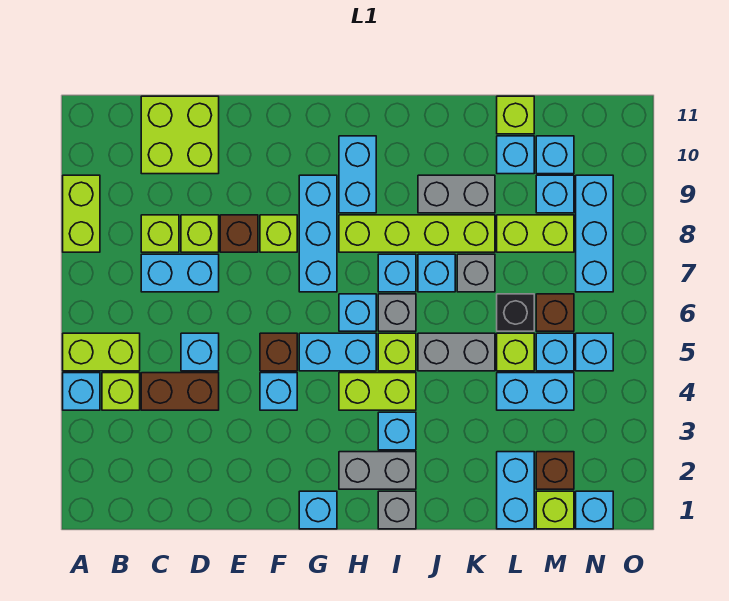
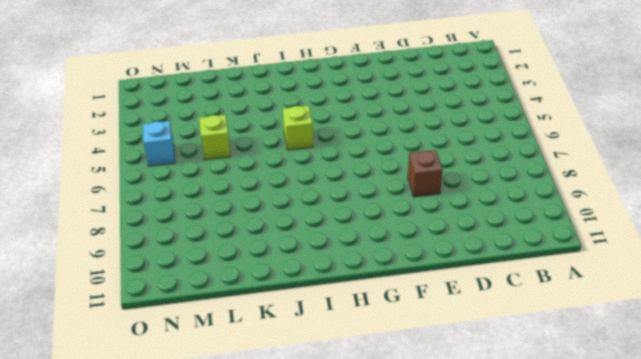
none -> cyan brick A4 level 1
none -> lime brick A5:B5 level 1
none -> lime brick A8:A9 level 1
none -> lime brick B4 level 1

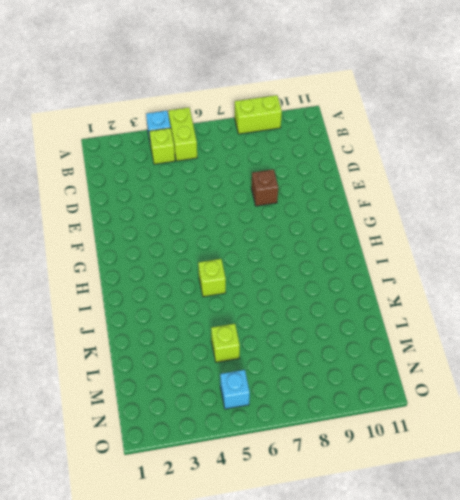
none -> brown brick C4:D4 level 1
none -> cyan brick C7:D7 level 1
none -> lime brick C8 level 1
none -> lime brick C10:D11 level 1

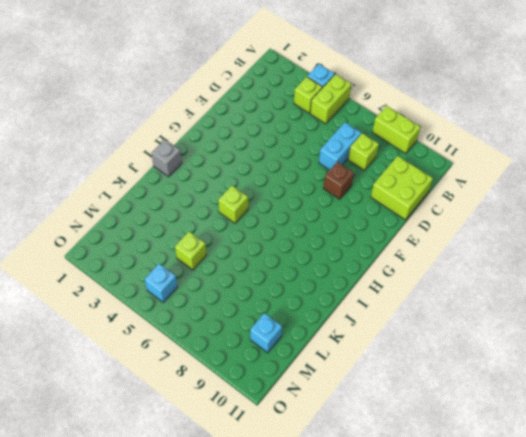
none -> brown brick C4:D4 level 1
none -> cyan brick D5 level 1
none -> lime brick D8 level 1
none -> cyan brick F4 level 1

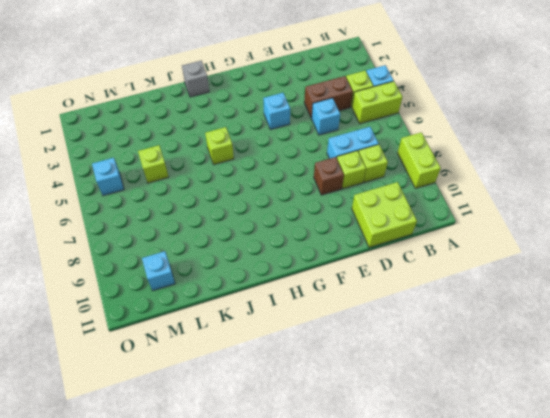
none -> brown brick F5 level 1
none -> lime brick F8 level 1
none -> cyan brick G1 level 1
none -> cyan brick G5:H5 level 1

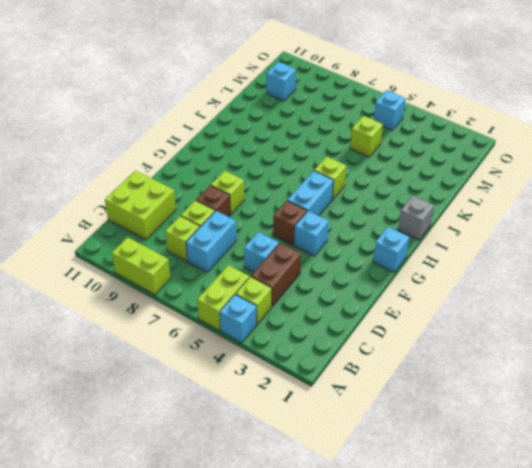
none -> cyan brick G7:G9 level 1
none -> grey brick H2:I2 level 1
none -> lime brick H4:I4 level 1
none -> cyan brick H6 level 1

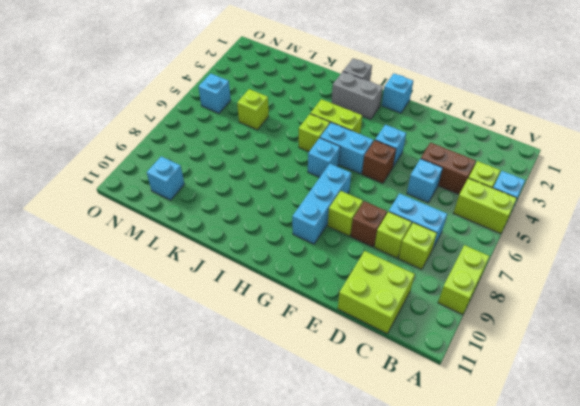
none -> lime brick H8:K8 level 1
none -> cyan brick H9:H10 level 1
none -> cyan brick I3 level 1
none -> grey brick I6 level 1

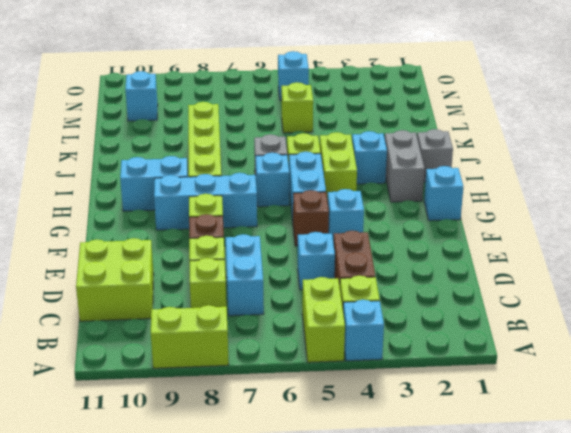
none -> cyan brick I7 level 1
none -> grey brick J5:K5 level 1
none -> cyan brick J7 level 1
none -> grey brick J9:K9 level 1

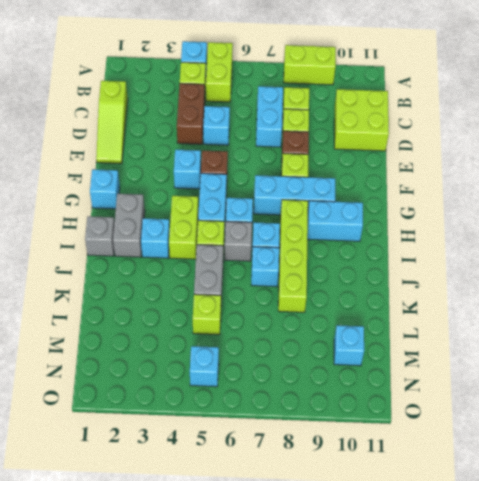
lime slope C1:E1 level 1 top C -> none
none -> grey brick J9:K9 level 1
none -> grey brick K7 level 1
none -> cyan brick L1:L2 level 1
none -> cyan brick L4:M4 level 1

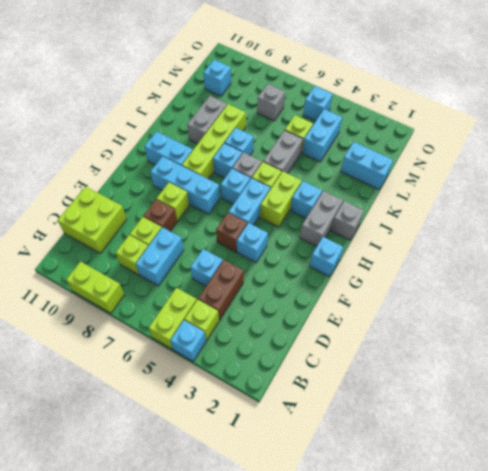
grey brick M7 level 1 -> grey brick K7 level 1
none -> black brick L6 level 1
none -> lime brick L8:M8 level 1
none -> cyan brick L10 level 1
none -> lime brick L11 level 1

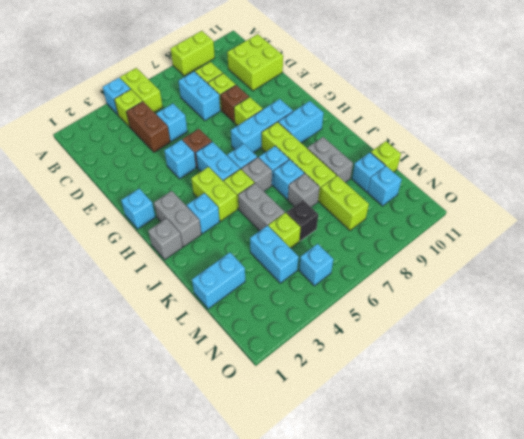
none -> lime brick M1 level 1
none -> brown brick M2 level 1
none -> cyan brick M5 level 1
none -> brown brick M6 level 1

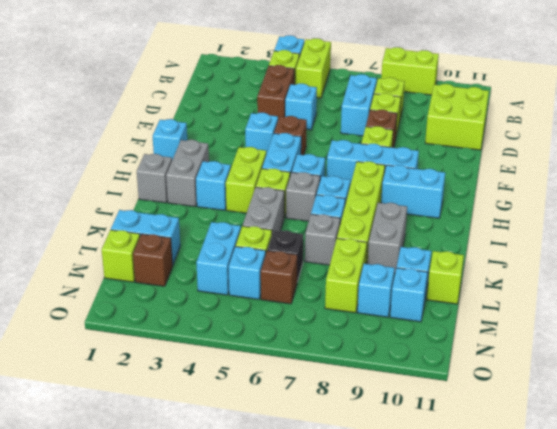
none -> cyan brick N1 level 1
none -> cyan brick N5 level 1
none -> cyan brick N7:N9 level 1

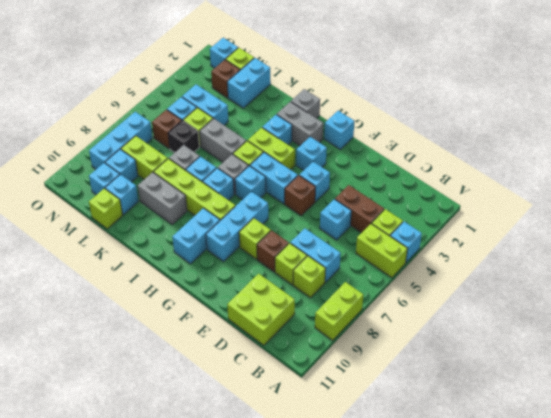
cyan brick G3 level 1 -> cyan brick N5 level 1

